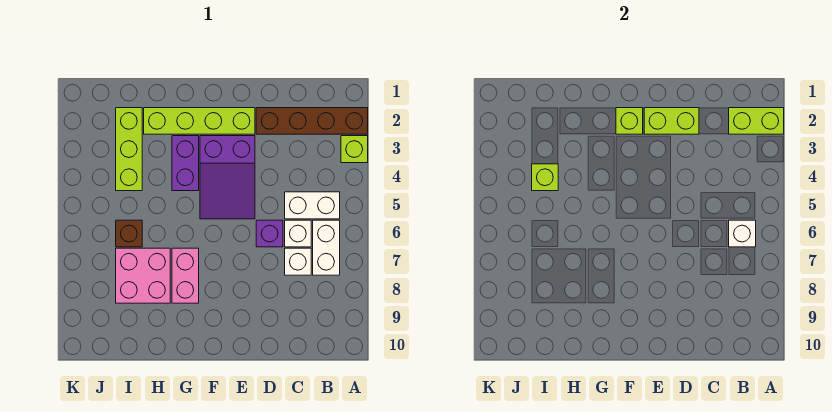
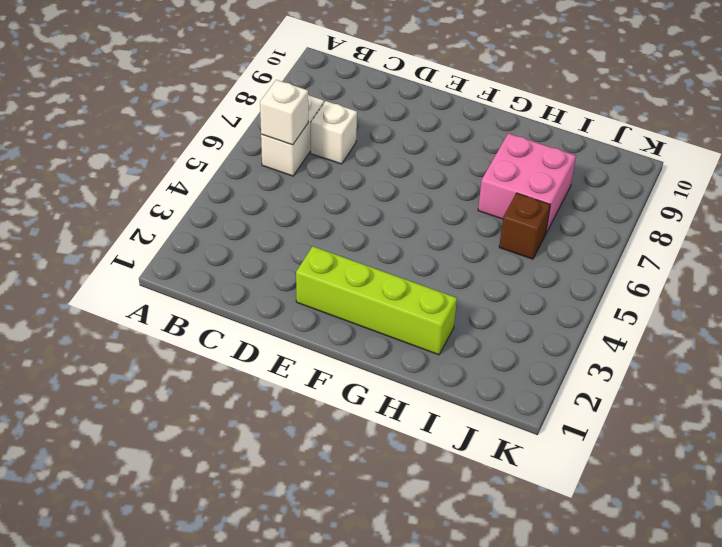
none -> brown brick A2:D2 level 1
none -> lime brick A3 level 1
none -> white brick B5:C5 level 1

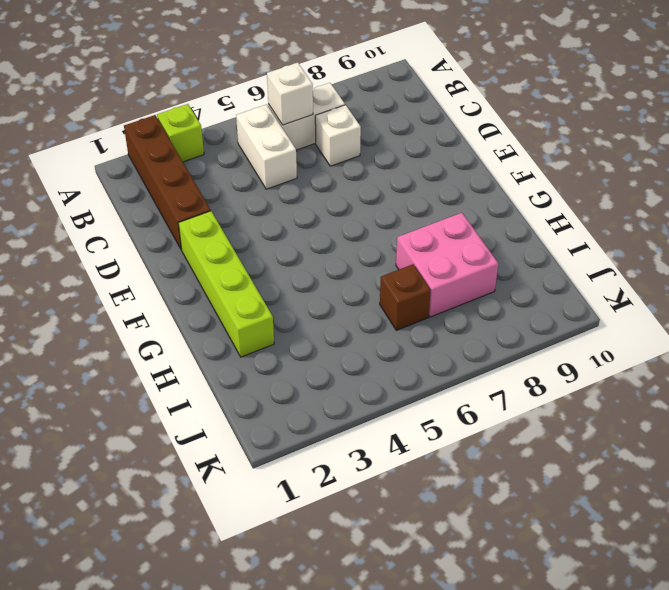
none -> white brick C6 level 1
none -> purple brick D6 level 1
none -> purple slope E3:F5 level 1 top 3

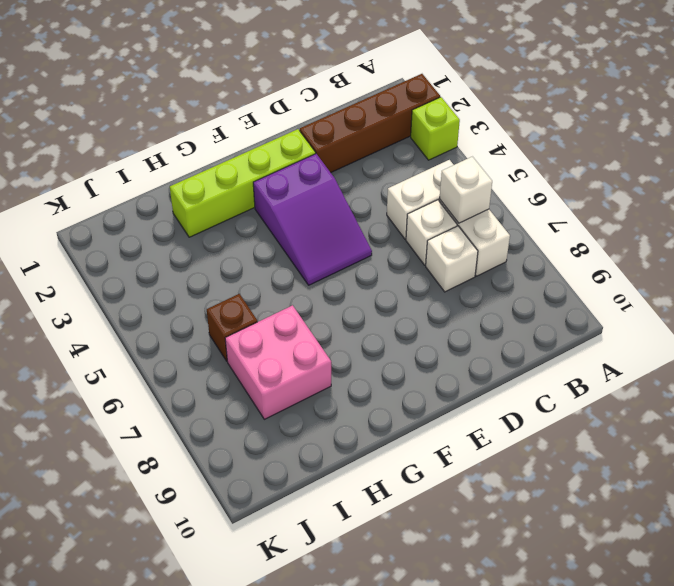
none -> purple brick D6 level 1
none -> purple brick G3:G4 level 1
none -> pink brick G7:G8 level 1

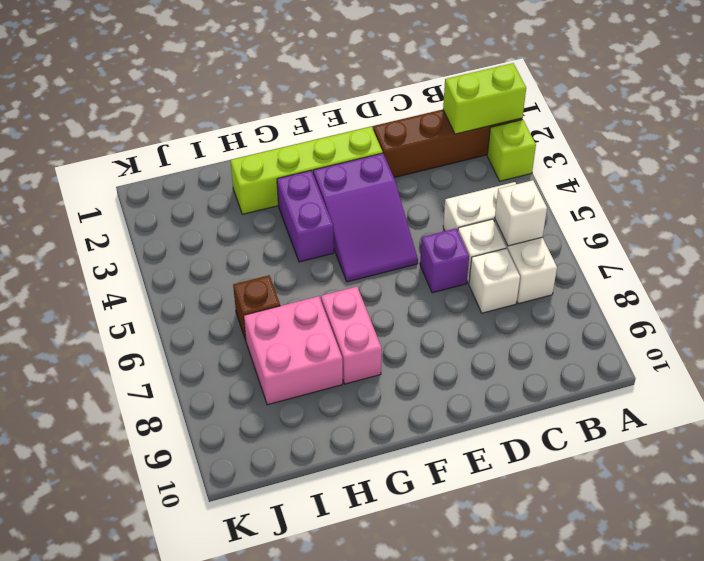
none -> lime brick I2:I4 level 1
none -> lime brick D2:E2 level 2
none -> lime brick F2 level 2

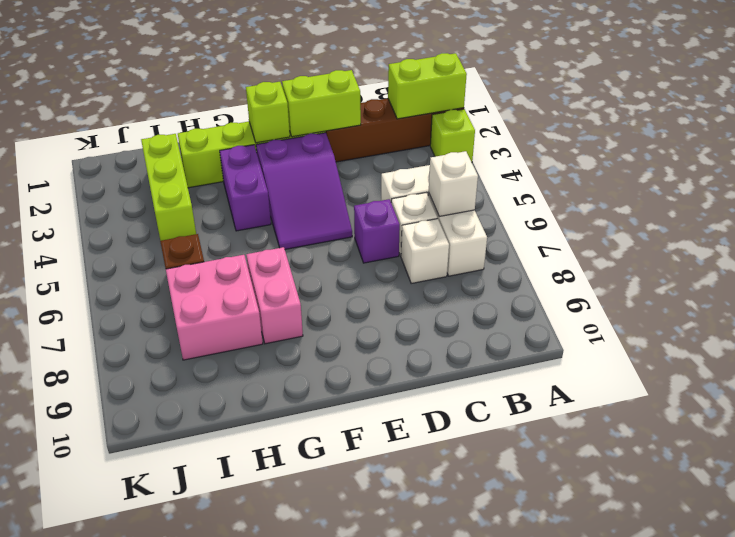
none -> lime brick I4 level 2

